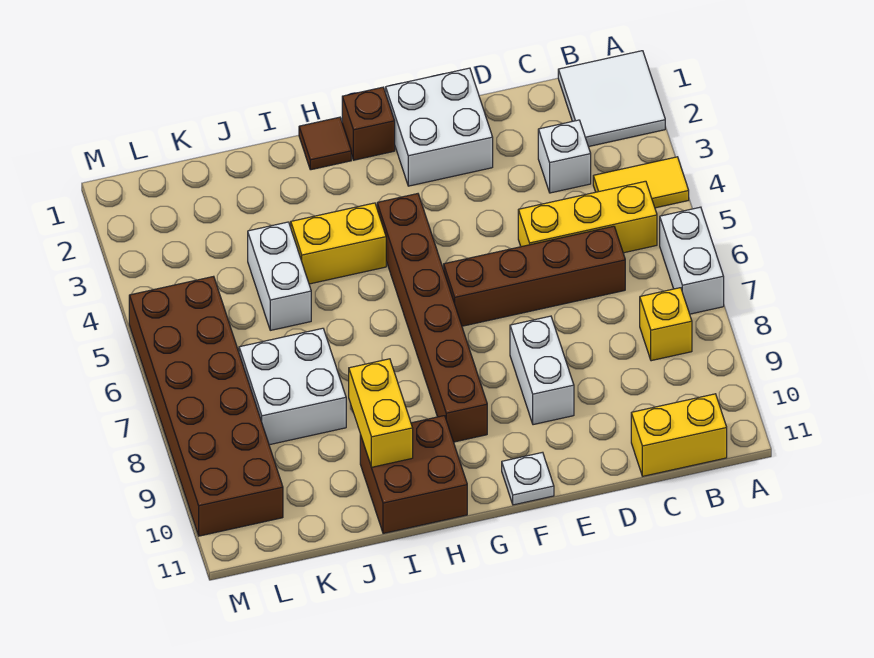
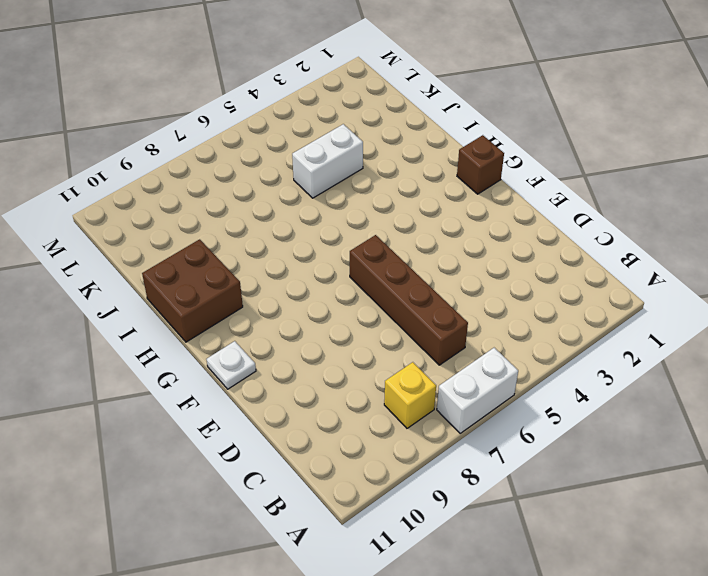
none -> white tile A1:B2 level 1
none -> yellow tile A4:B4 level 1
none -> yellow brick B5:D5 level 1

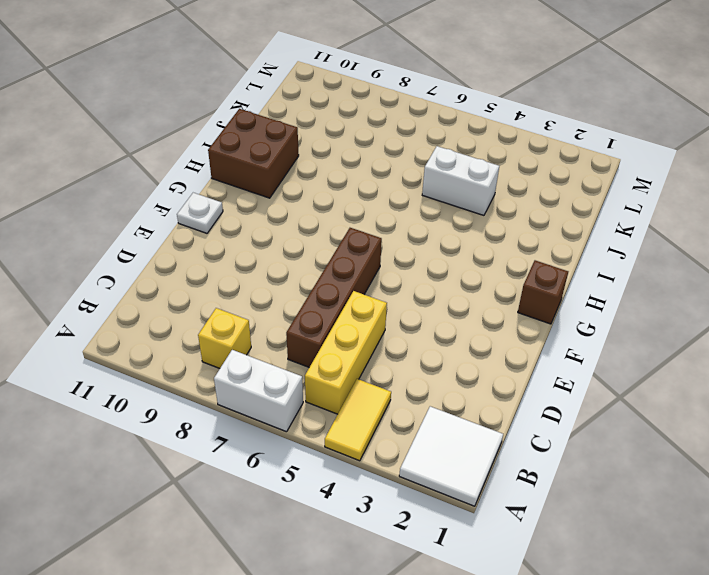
none -> yellow brick B11:C11 level 1
none -> white brick C3 level 1
none -> white brick E1:F2 level 1

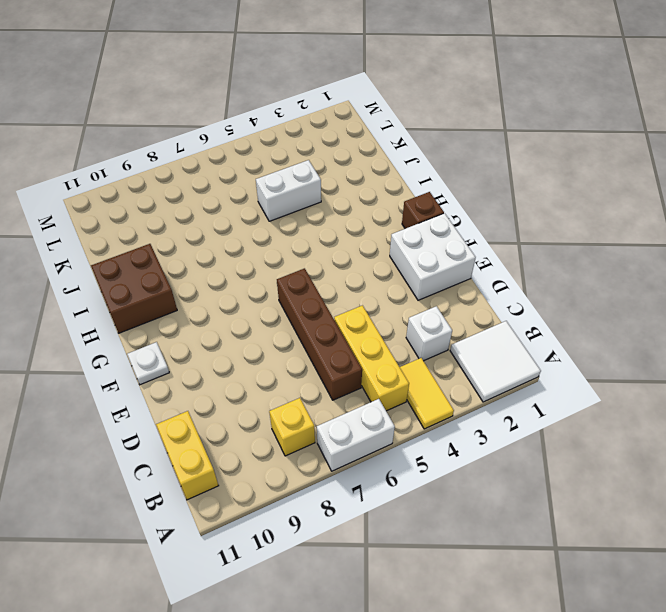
none -> white brick E8:E9 level 1
none -> brown brick G4:G9 level 1
none -> brown tile H1 level 1

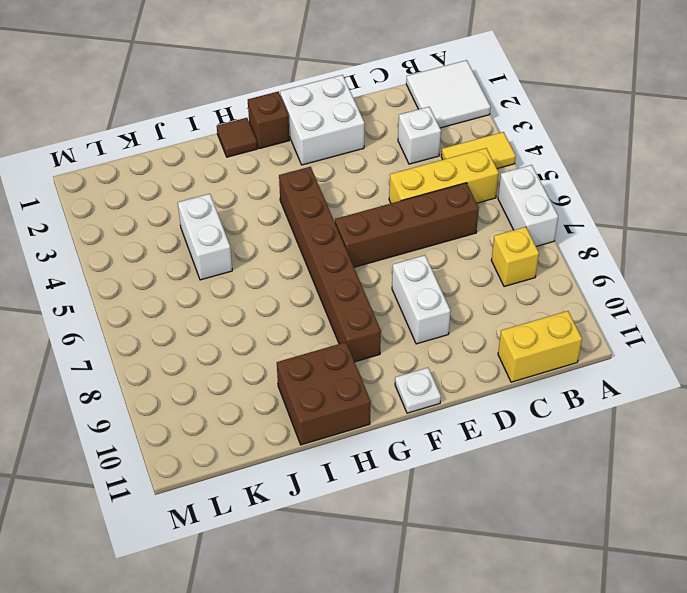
none -> yellow brick H4:I4 level 1
none -> white brick J7:K8 level 1
none -> brown brick L5:M10 level 1

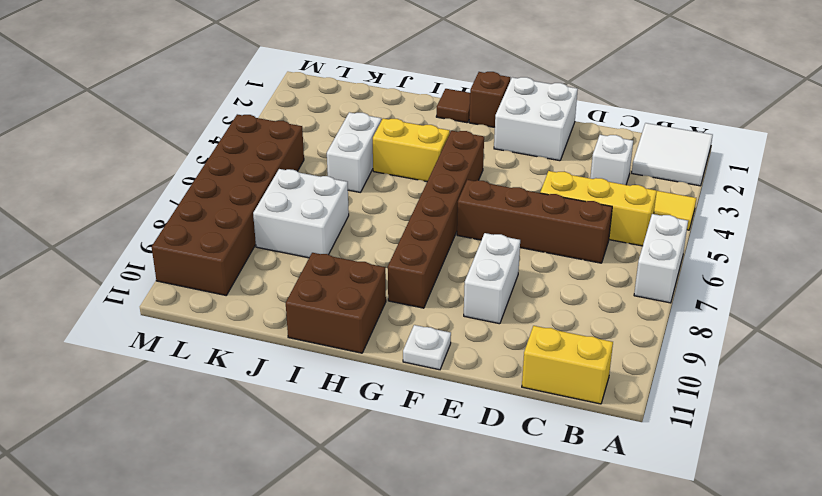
none -> yellow brick B8 level 1
none -> yellow brick I9:I10 level 2

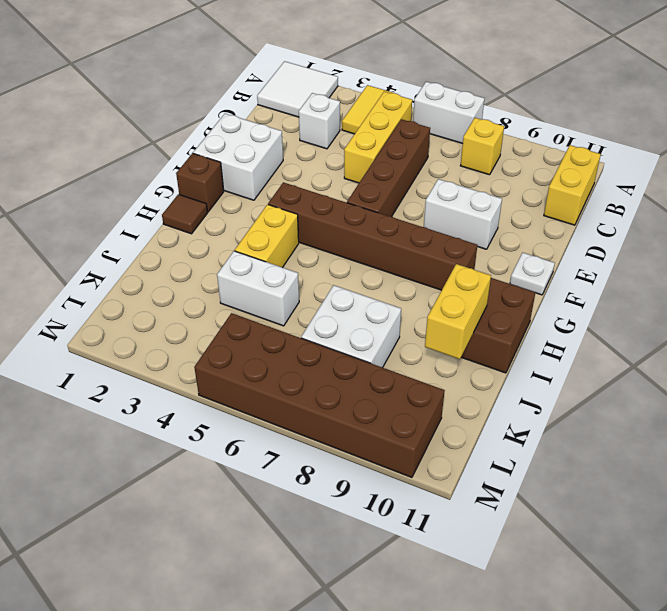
yellow brick I10:J10 level 2 -> yellow brick I9:I10 level 2

